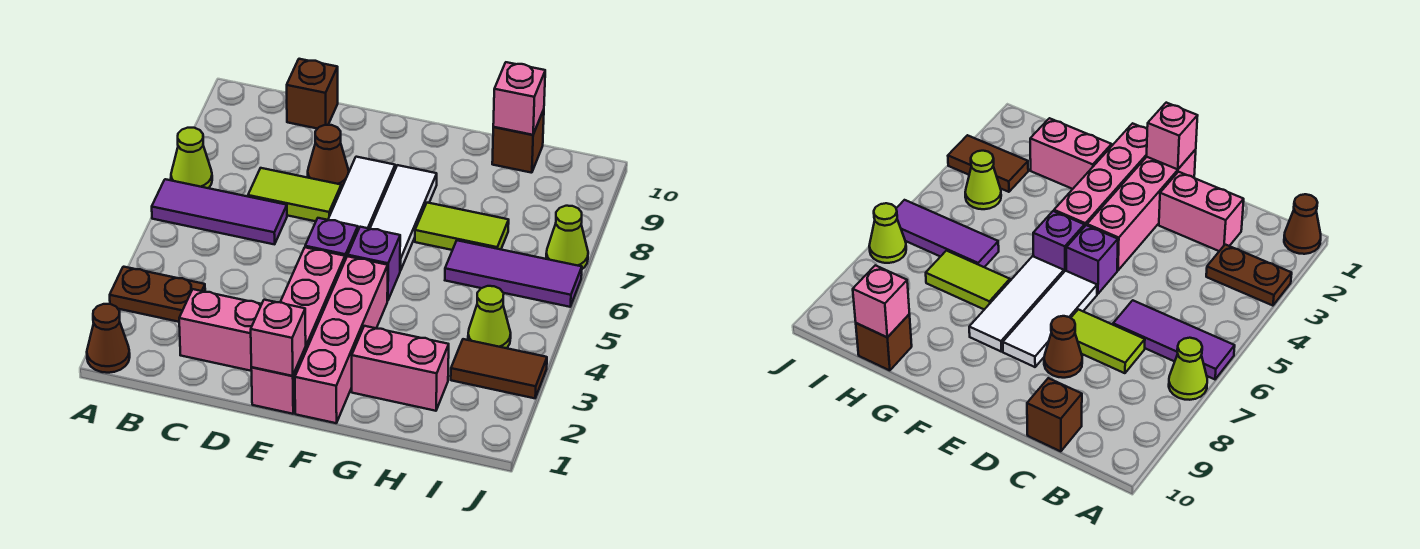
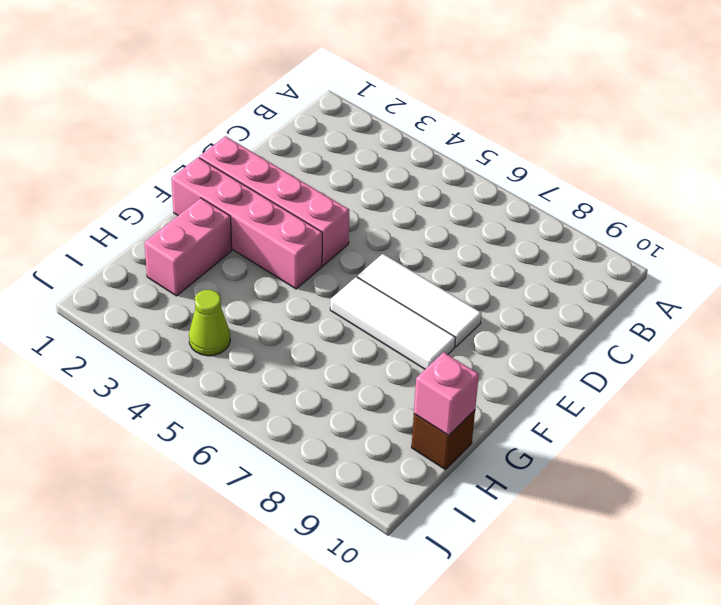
none -> brown cone A1 level 1
none -> brown plate A3:B3 level 1
none -> purple tile A6:C6 level 1

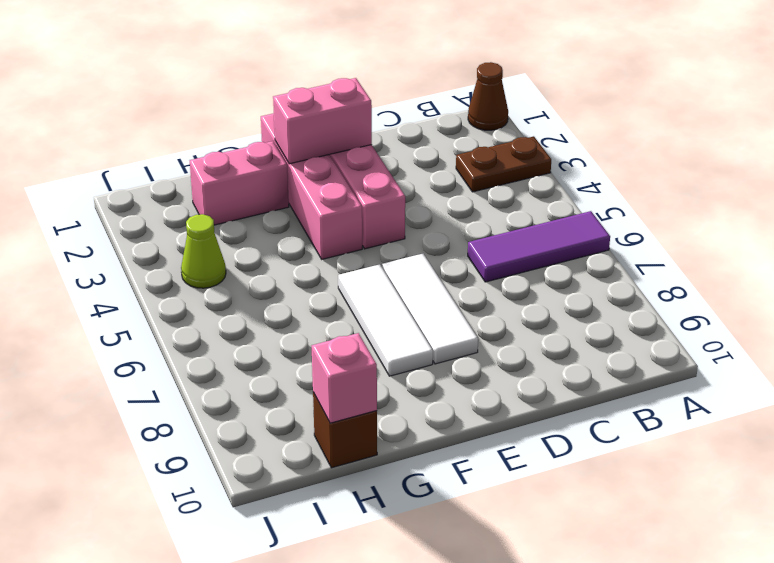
pink brick E2:F2 level 2 -> pink brick C2:D2 level 1
none -> lime cone A7 level 1
none -> lime tile C7:D7 level 1
none -> brown brick C10 level 1

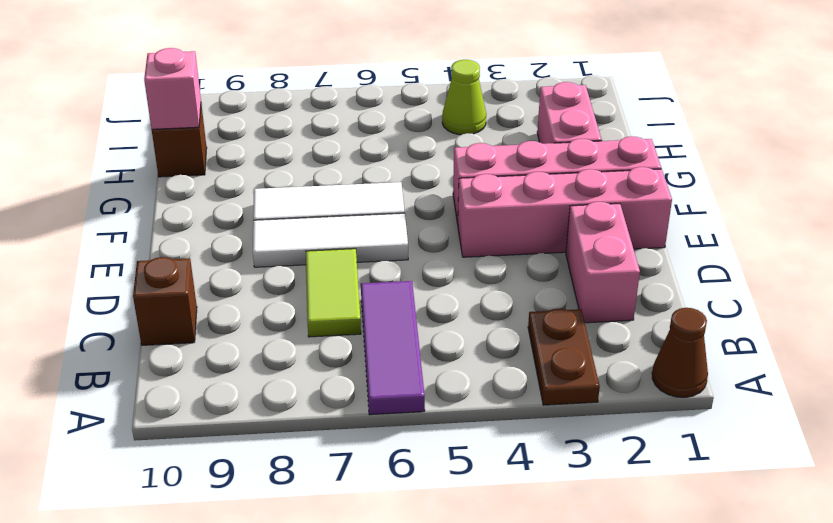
none -> lime cone A7 level 1
none -> brown cone D8 level 1
none -> purple brick E5 level 1

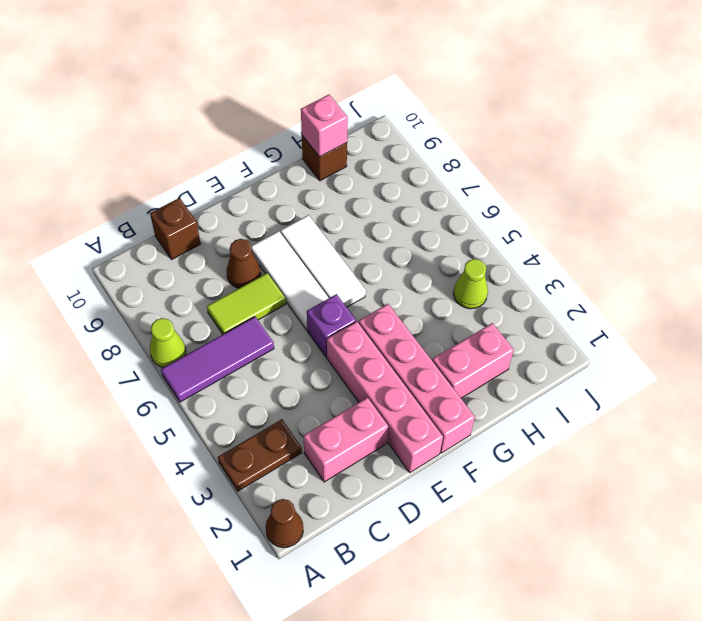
none -> purple brick F5 level 1
none -> lime tile G7:H7 level 1
none -> purple tile H6:J6 level 1

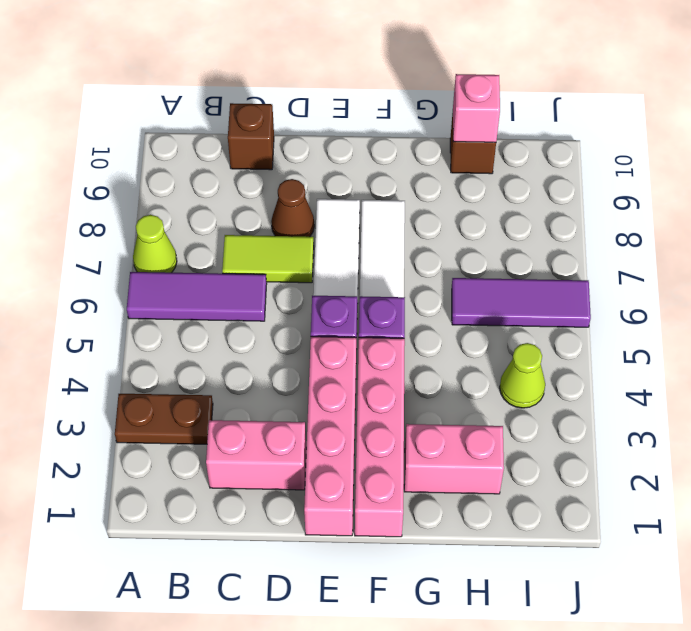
none -> brown cone A1 level 1
none -> lime tile G7:H7 level 1
none -> brown tile I3:J3 level 1

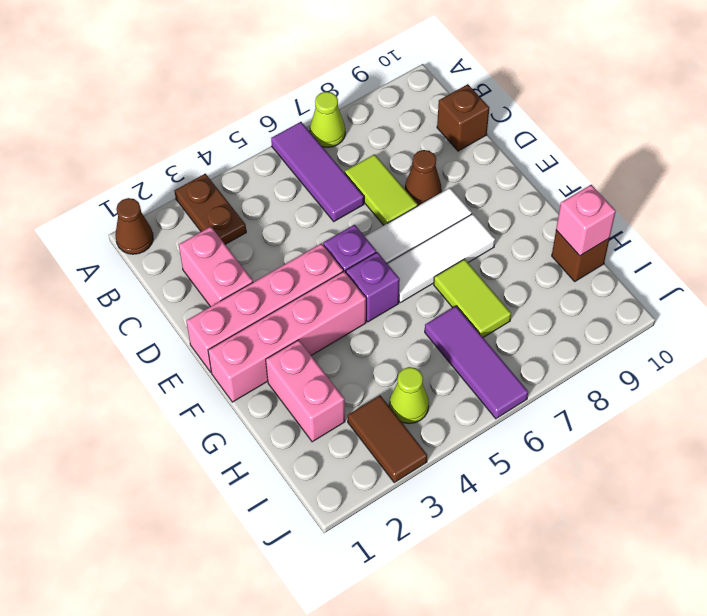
none -> lime cone J7 level 1
none -> pink brick E1 level 2

